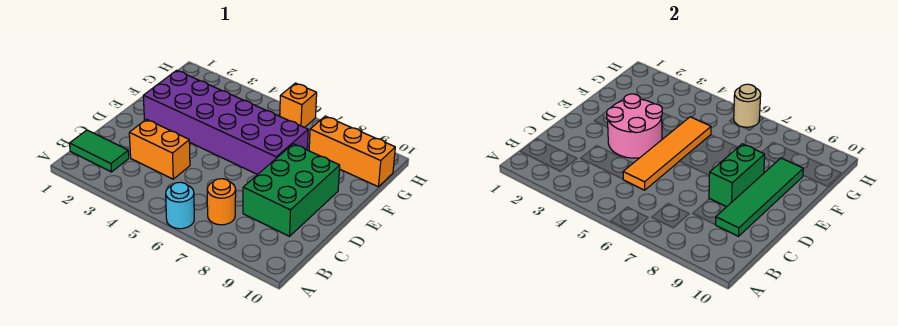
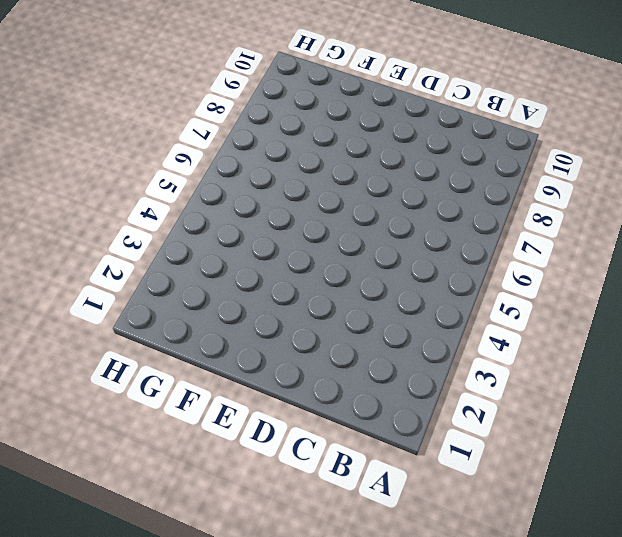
none -> cyan round brick A6 level 1
none -> green tile B1:B2 level 1
none -> orange round brick B7 level 1

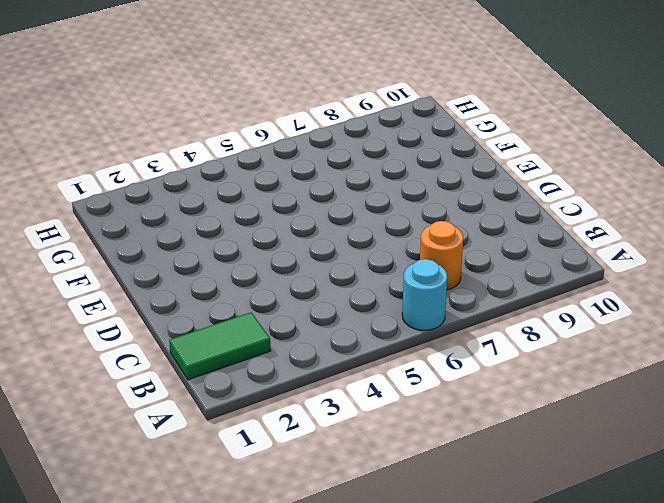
none -> orange brick C3:C4 level 1
none -> green brick C8:E9 level 1
none -> purple brick E2:F7 level 1

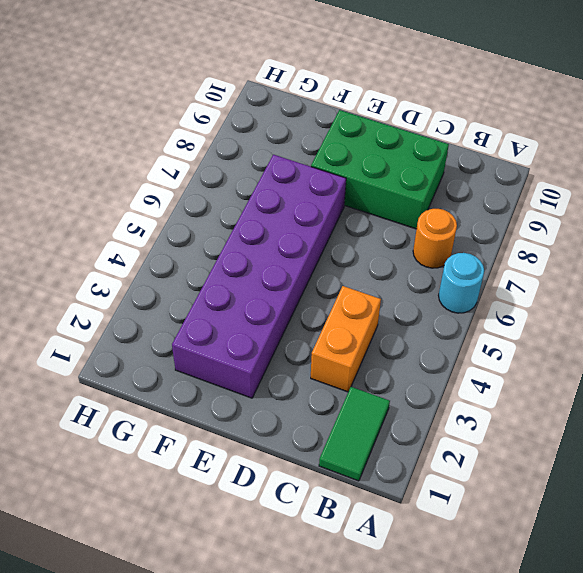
none -> orange brick G8:G10 level 1
none -> orange brick H6 level 1
none -> orange tile C5:F5 level 2

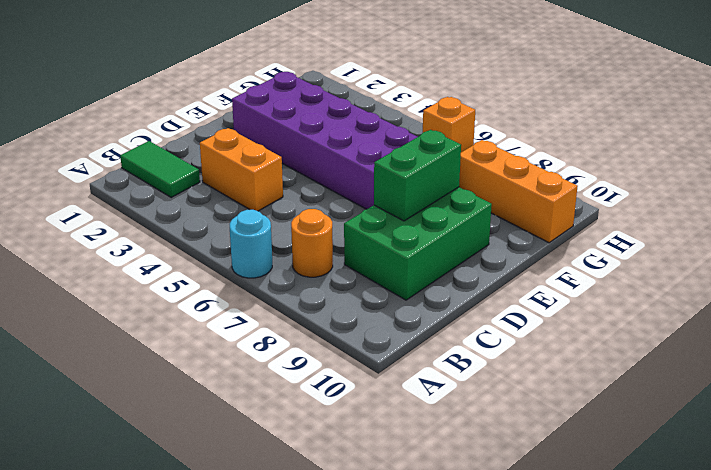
none -> orange tile C5:F5 level 2
none -> green tile C9:F9 level 2
none -> pink round brick D3:E4 level 2

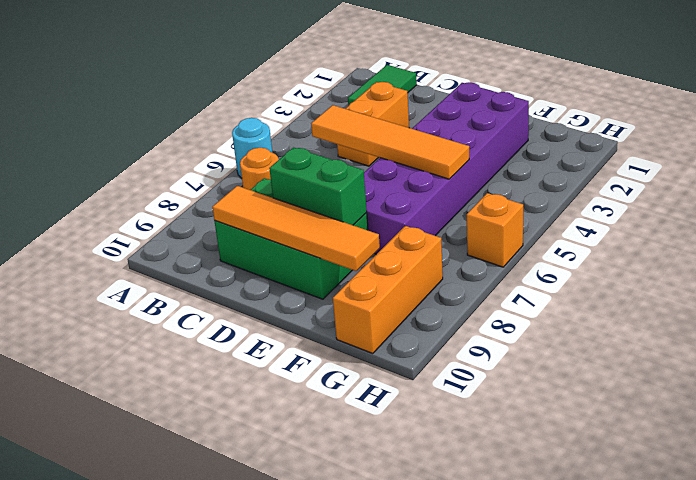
orange tile C9:F9 level 2 -> green tile C9:F9 level 2
none -> pink round brick D3:E4 level 2
none -> tan round brick H6 level 2

